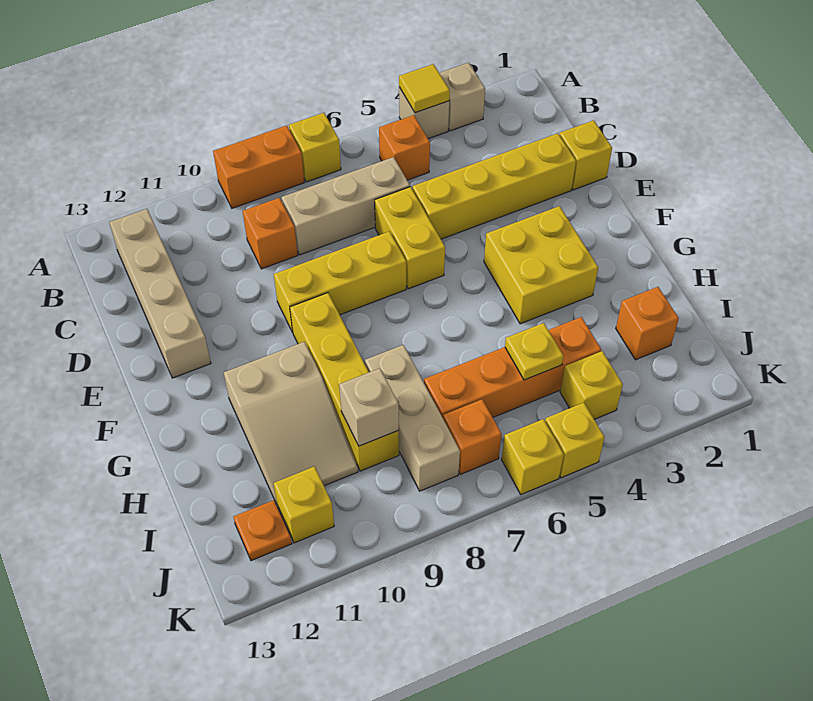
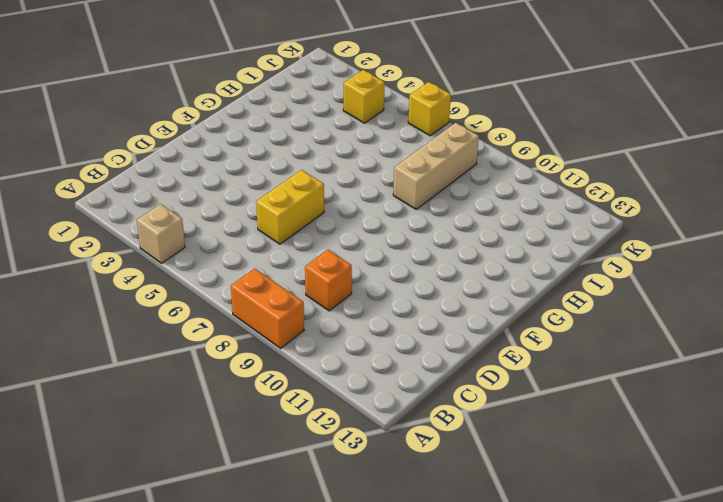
none -> tan brick A3 level 1
none -> yellow brick A7 level 1
none -> orange brick B5 level 1

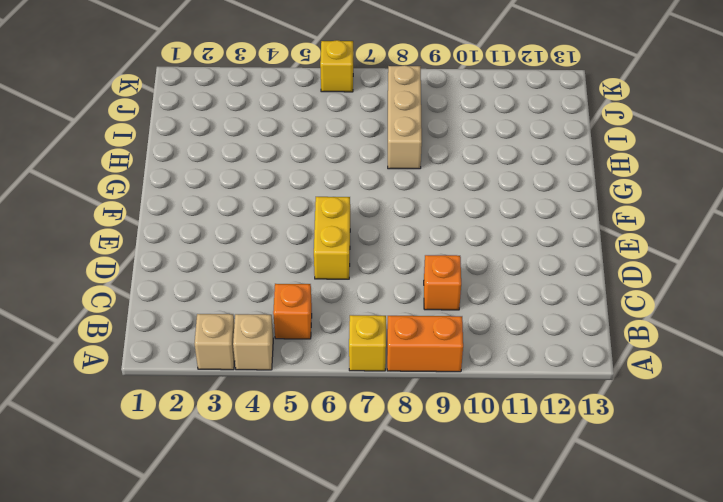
none -> tan brick B12:E12 level 1
none -> tan brick C6:C8 level 1
none -> yellow brick D1 level 1

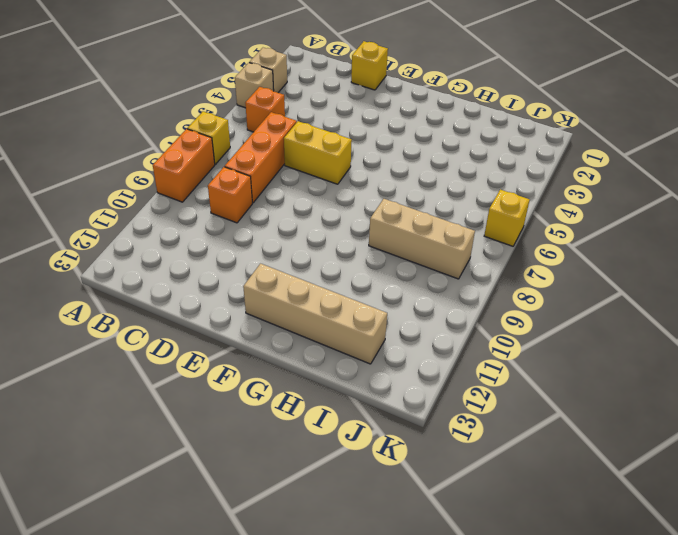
orange brick C6:C8 level 1 -> tan brick C6:C8 level 1
tan brick F12:I12 level 1 -> tan brick B12:E12 level 1
none -> yellow brick D2:D5 level 1
none -> yellow brick E7:E9 level 1
none -> yellow brick F3:G4 level 1

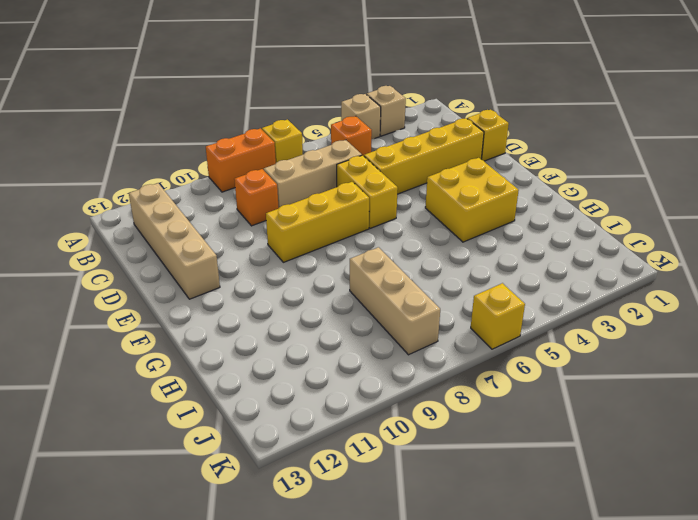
none -> yellow brick F9:I9 level 1
none -> tan slope G10:I11 level 1 top G
none -> orange brick I2 level 1

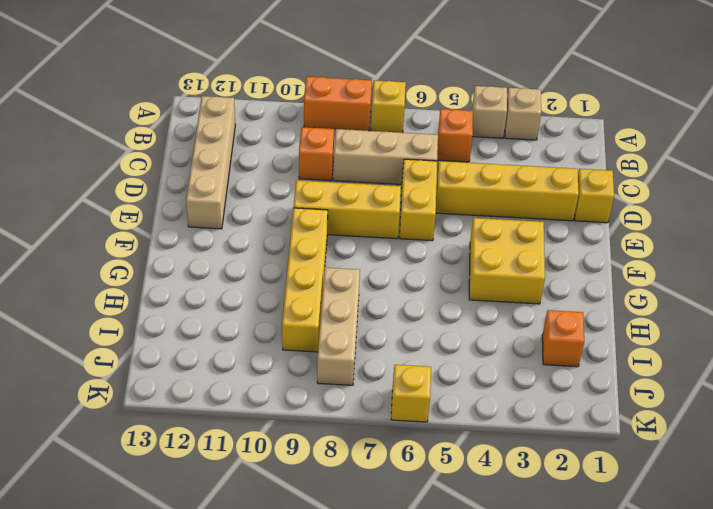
none -> tan slope G10:I11 level 1 top G
none -> orange brick I4:I7 level 1
none -> yellow brick J4 level 1

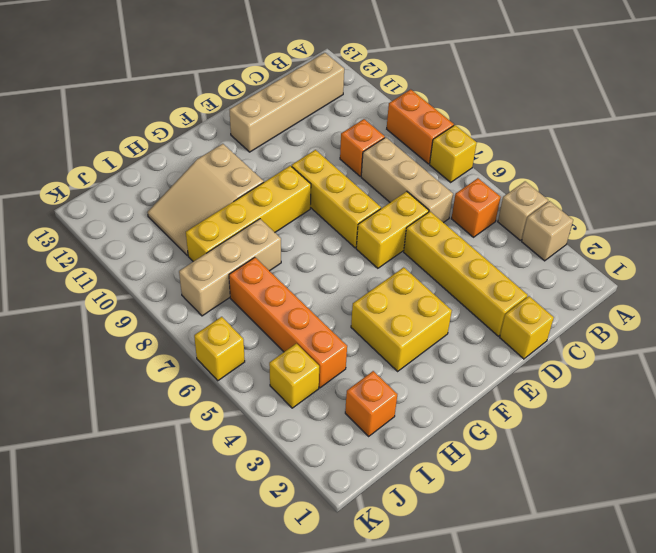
none -> orange brick J7 level 1
none -> yellow brick J11 level 1
none -> orange plate J12 level 1

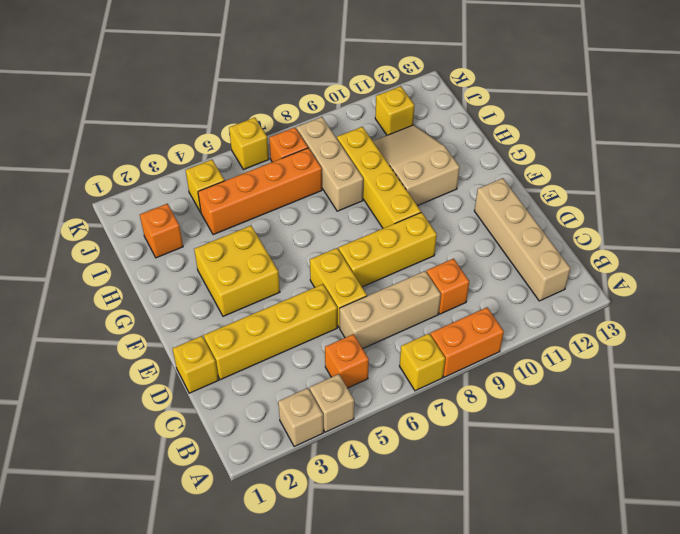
none -> orange plate J12 level 1
none -> yellow brick K5 level 1
none -> yellow tile A4 level 2

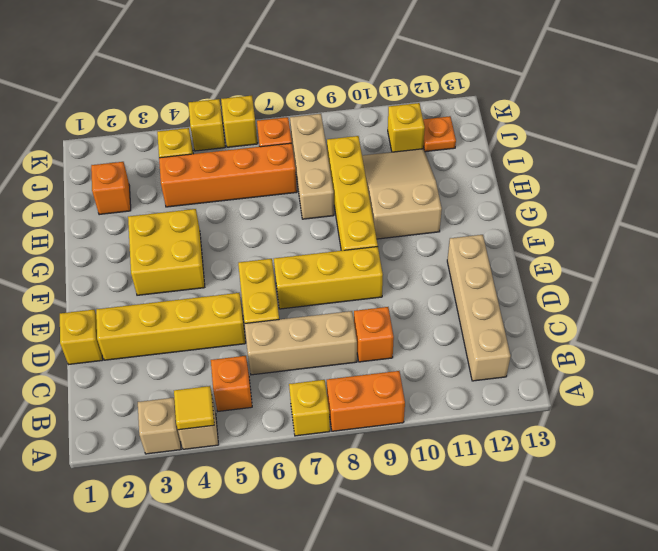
none -> yellow plate I5 level 2
none -> tan brick I9 level 2

